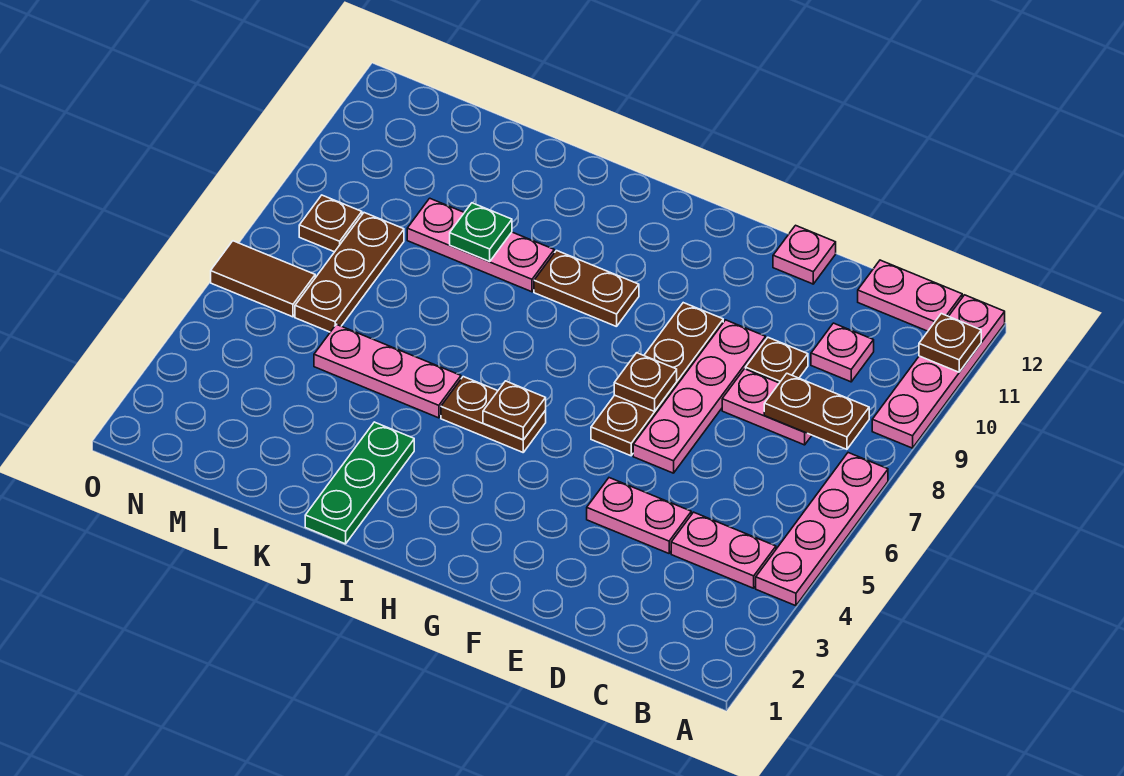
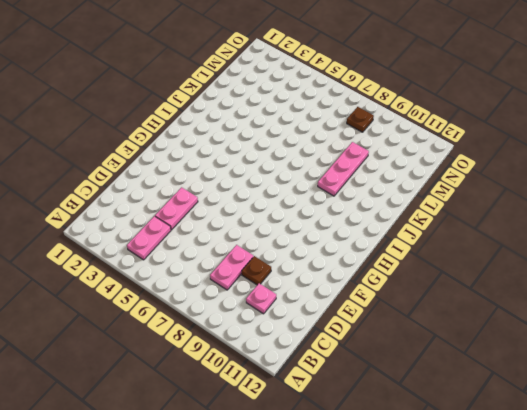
none -> pink plate A4:A7 level 1
none -> pink plate A9:A12 level 1
none -> pink plate B12:C12 level 1

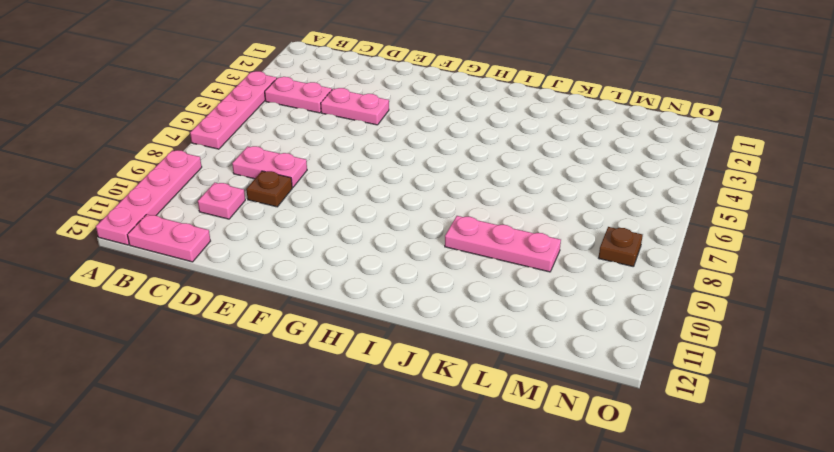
none -> pink plate E6:E9 level 1
none -> pink plate E12 level 1
none -> brown plate F6:F9 level 1

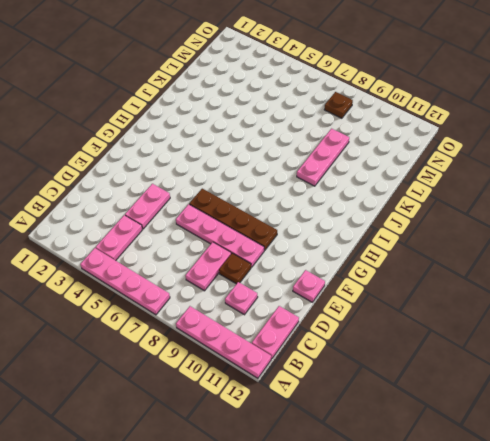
none -> brown plate H5:I5 level 1
none -> brown plate H9:I9 level 1
none -> green plate J1:J3 level 1

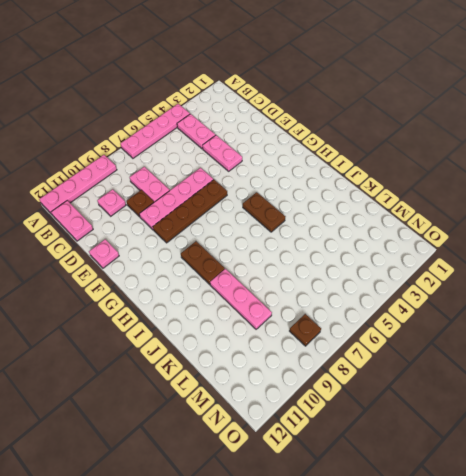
none -> green plate J1:J3 level 1
none -> pink plate J5:L5 level 1
none -> brown plate M6:M8 level 1

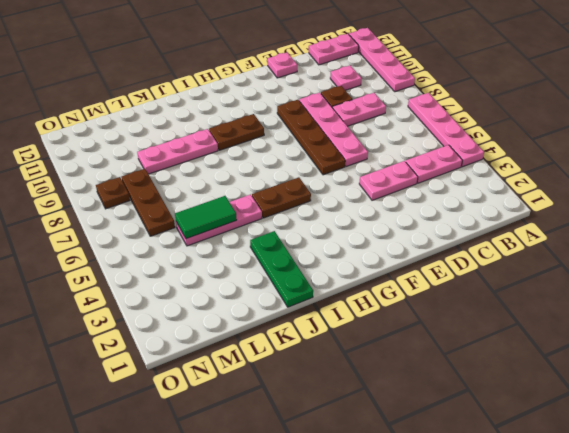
green tile K5:L5 level 2 -> none
none -> brown tile N6:O6 level 1
none -> brown plate A11 level 2
none -> brown plate B8:C8 level 2

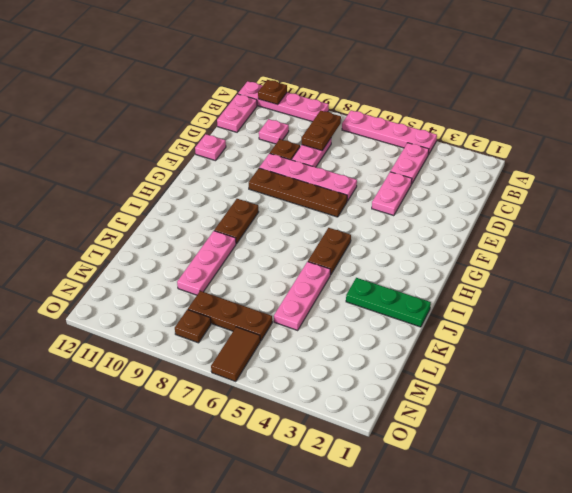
none -> brown plate F7 level 2
none -> brown plate H5 level 2
none -> green plate K9 level 2

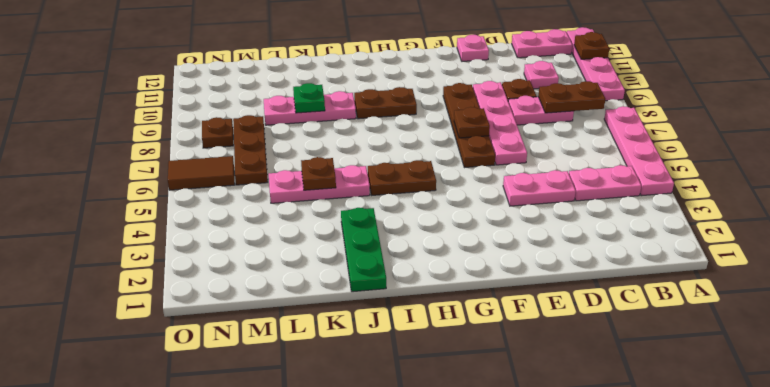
brown plate K5 level 2 -> brown plate H5 level 2

